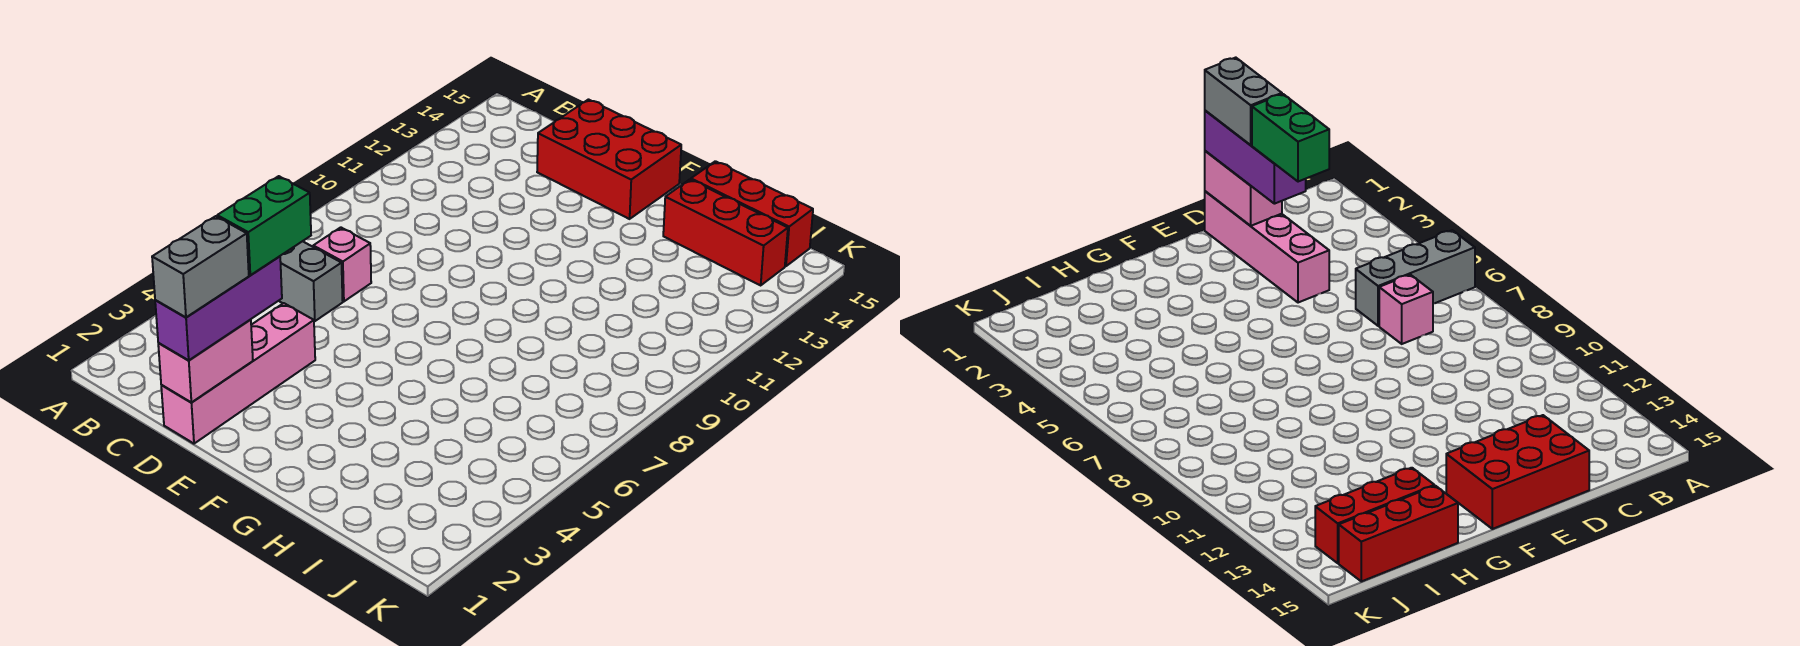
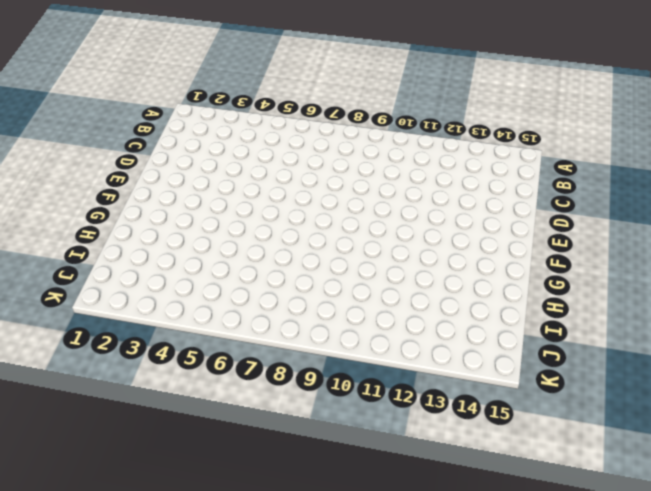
none -> grey brick A6:C6 level 1
none -> pink brick C7 level 1

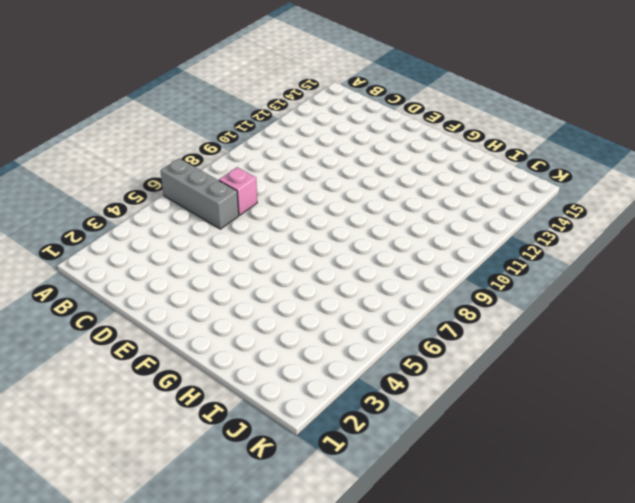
none -> pink brick D1:D4 level 1
none -> red brick D14:F15 level 1

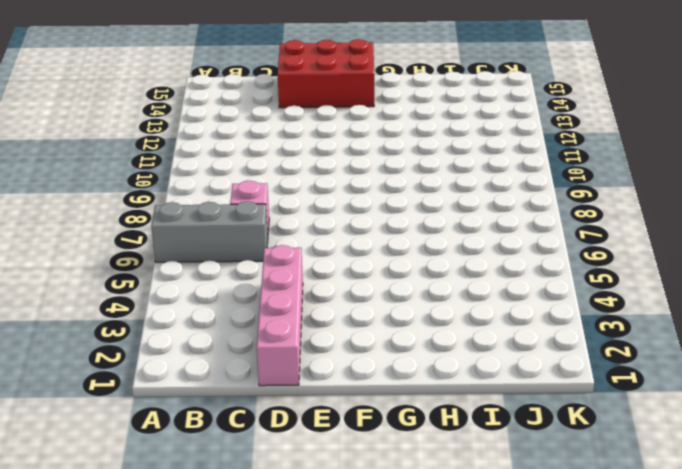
none -> red brick H14:J14 level 1
none -> red brick H15:J15 level 1

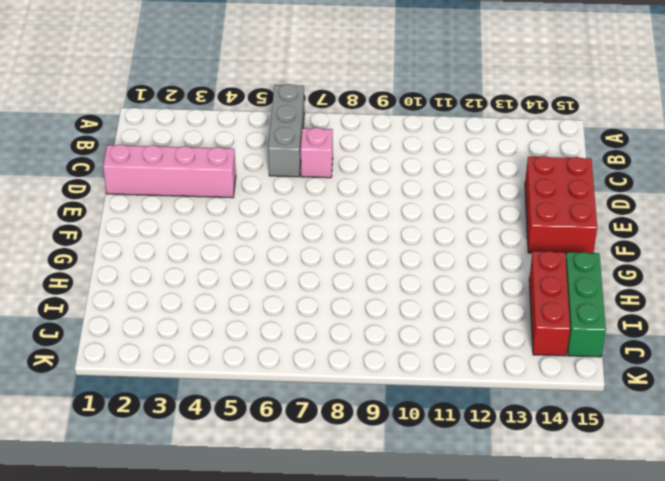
green brick H15:J15 level 1 -> red brick H15:J15 level 1
none -> pink brick D1:D2 level 2
none -> purple brick D1:D3 level 3

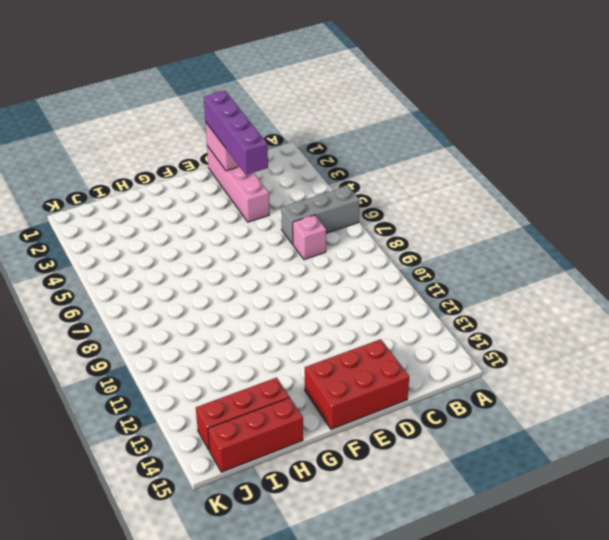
purple brick D1:D4 level 3 -> purple brick D1:D3 level 3
none -> grey brick D1:D2 level 4
none -> green brick D3:D4 level 4

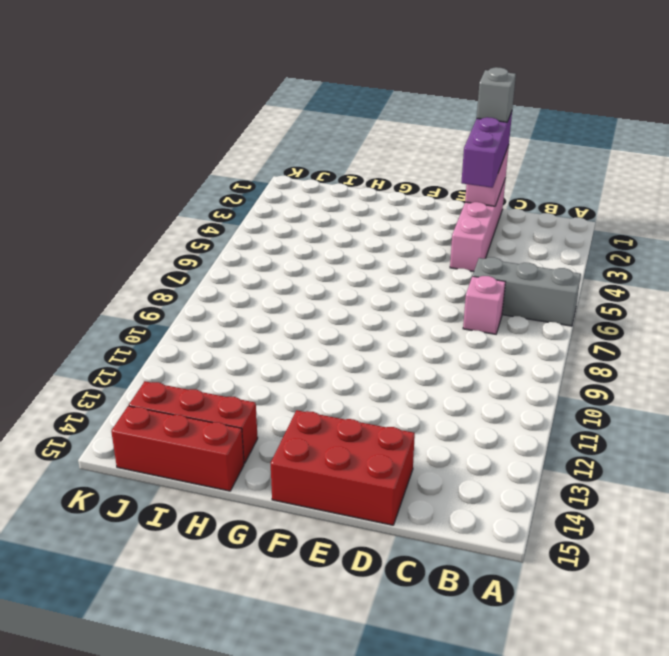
grey brick D1 level 4 -> grey brick D1:D2 level 4
none -> green brick D3:D4 level 4

